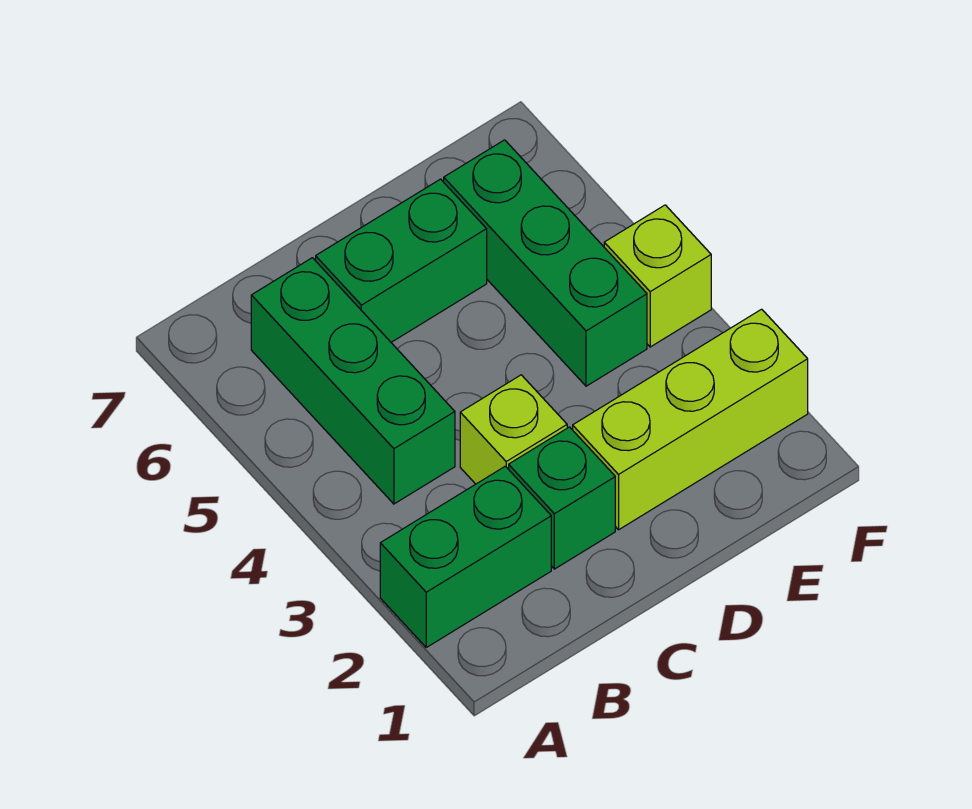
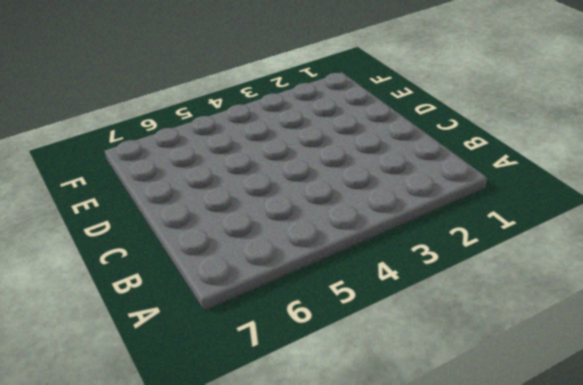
none -> green brick A2:B2 level 1
none -> green brick B4:B6 level 1

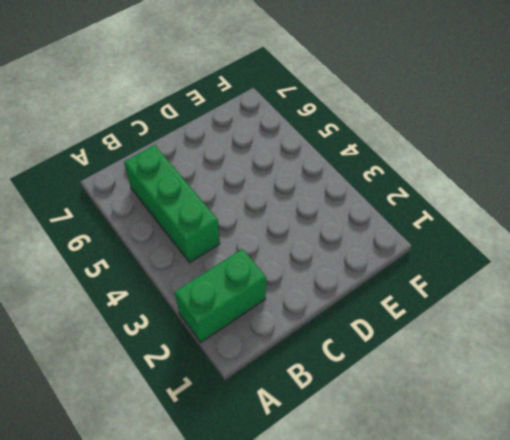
none -> green brick C2 level 1
none -> lime brick C3 level 1

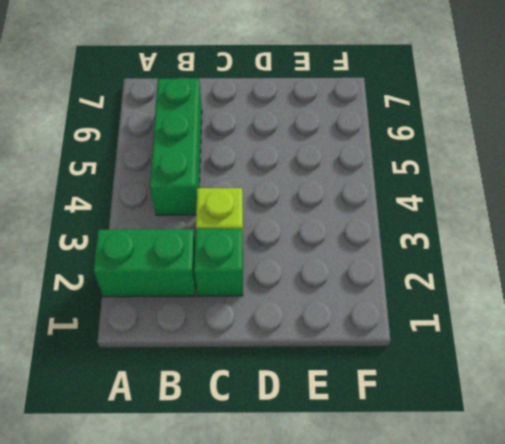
none -> green brick C6:D6 level 1
none -> lime brick D2:F2 level 1

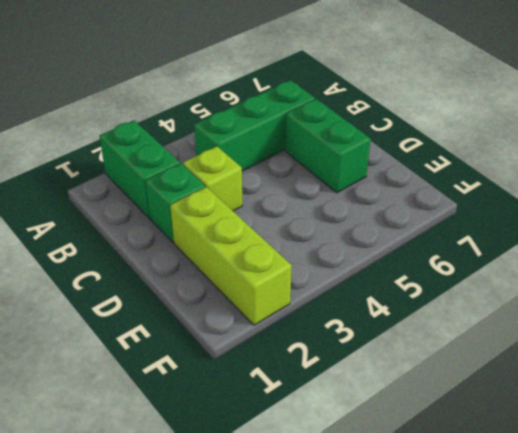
none -> green brick E4:E6 level 1
none -> lime brick F4 level 1

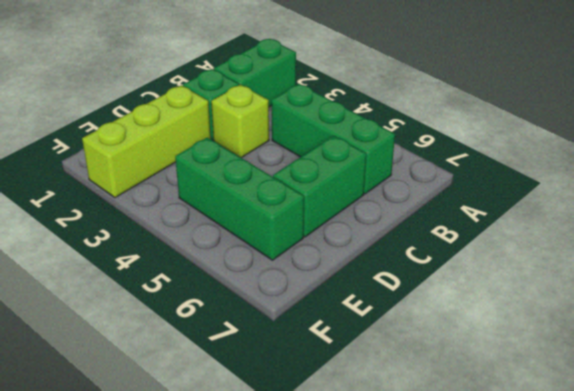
none -> lime brick F4 level 1

